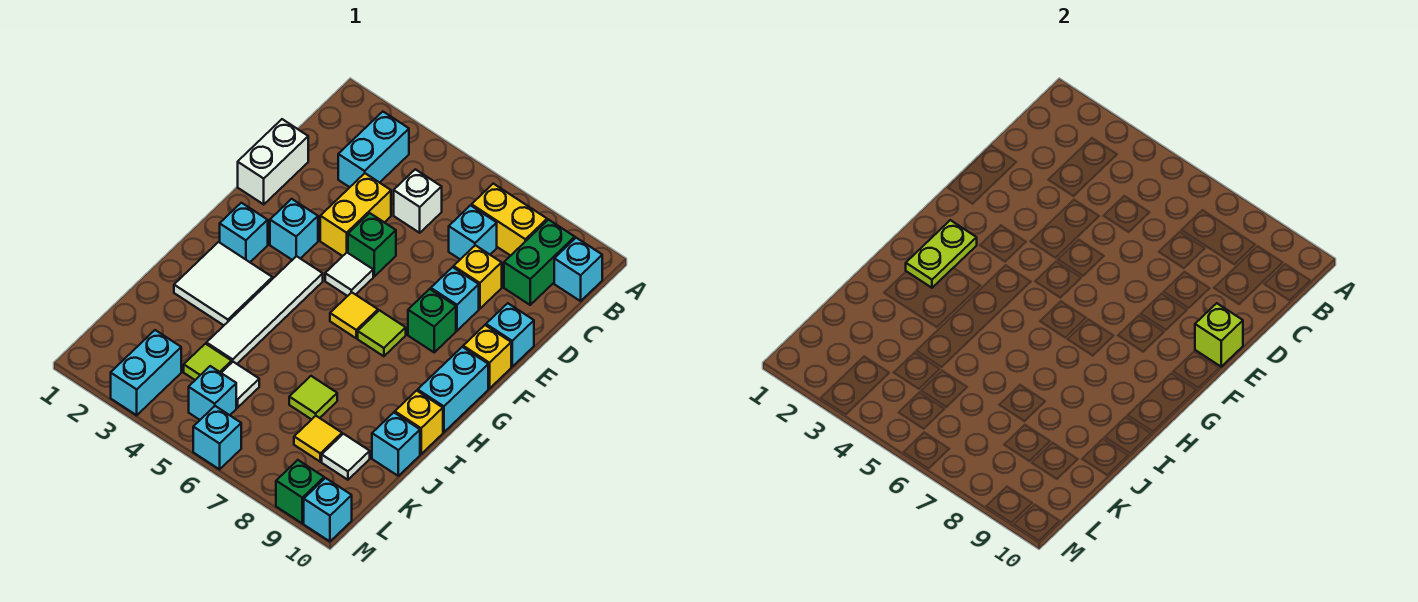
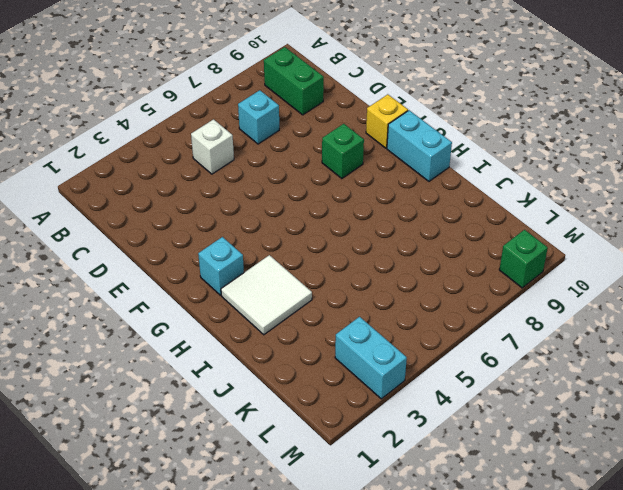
none -> cyan brick B3:C3 level 1
none -> yellow brick B7:B8 level 1
none -> cyan brick B10 level 1
none -> white brick D1:E1 level 1

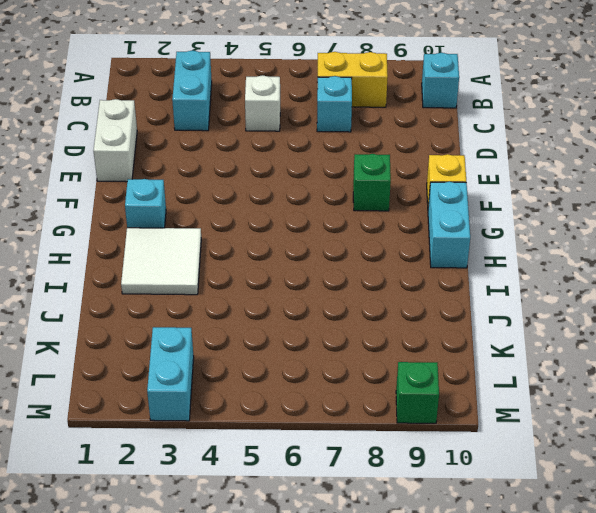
none -> green brick B9:C9 level 1
none -> yellow brick D4:E4 level 1
none -> yellow brick D8 level 1
none -> green brick E5 level 1

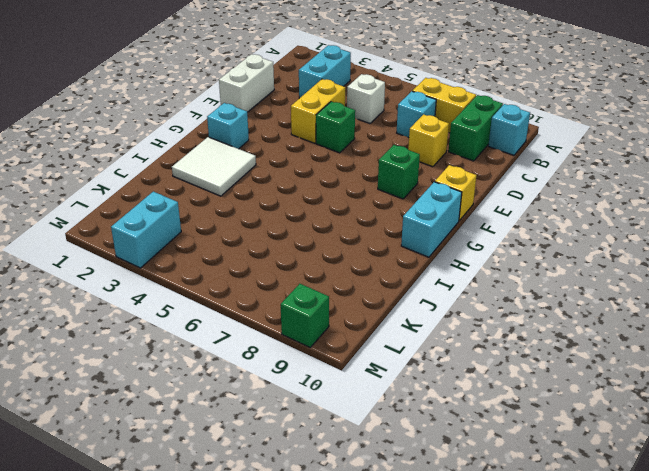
none -> cyan brick E8 level 1
none -> cyan brick E10 level 1
none -> cyan brick F3 level 1
none -> white tile F5 level 1

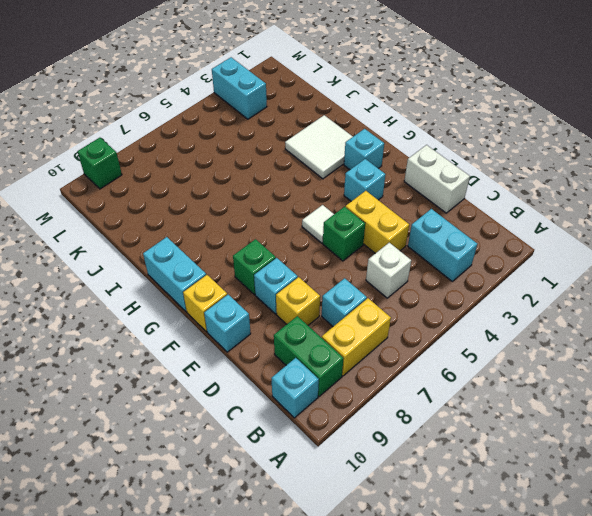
none -> white tile G4:J4 level 1
none -> yellow tile G6 level 1
none -> lime tile G7 level 1
none -> yellow brick I10 level 1

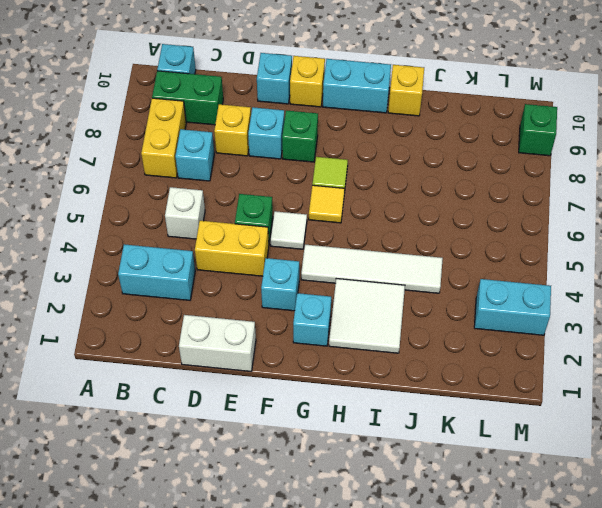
none -> lime tile J7 level 1
none -> cyan brick J10 level 1
none -> lime tile K4 level 1
none -> white tile K5 level 1

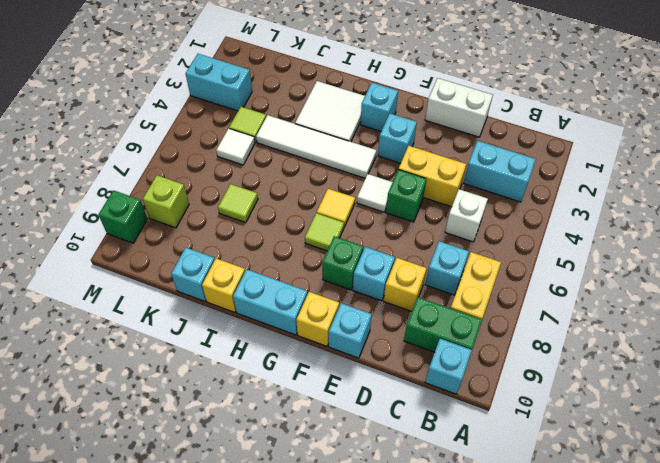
lime brick L8 level 1 -> lime brick E10 level 2
none -> yellow tile K8 level 1
none -> white tile K9 level 1
none -> cyan brick L5 level 1
none -> cyan brick M6 level 1

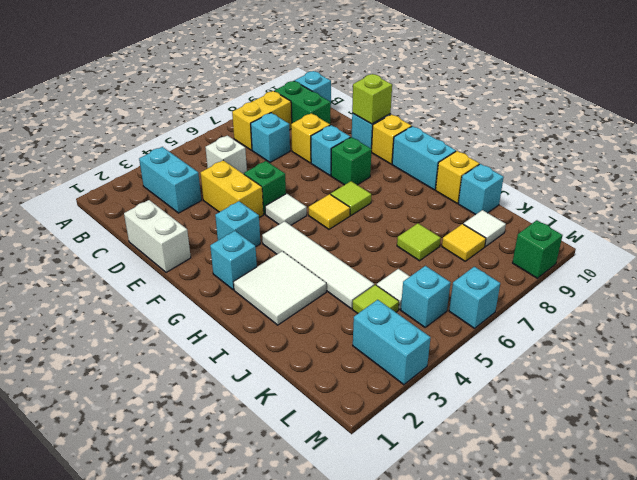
none -> cyan brick M10 level 1
none -> lime plate G2:H2 level 2

